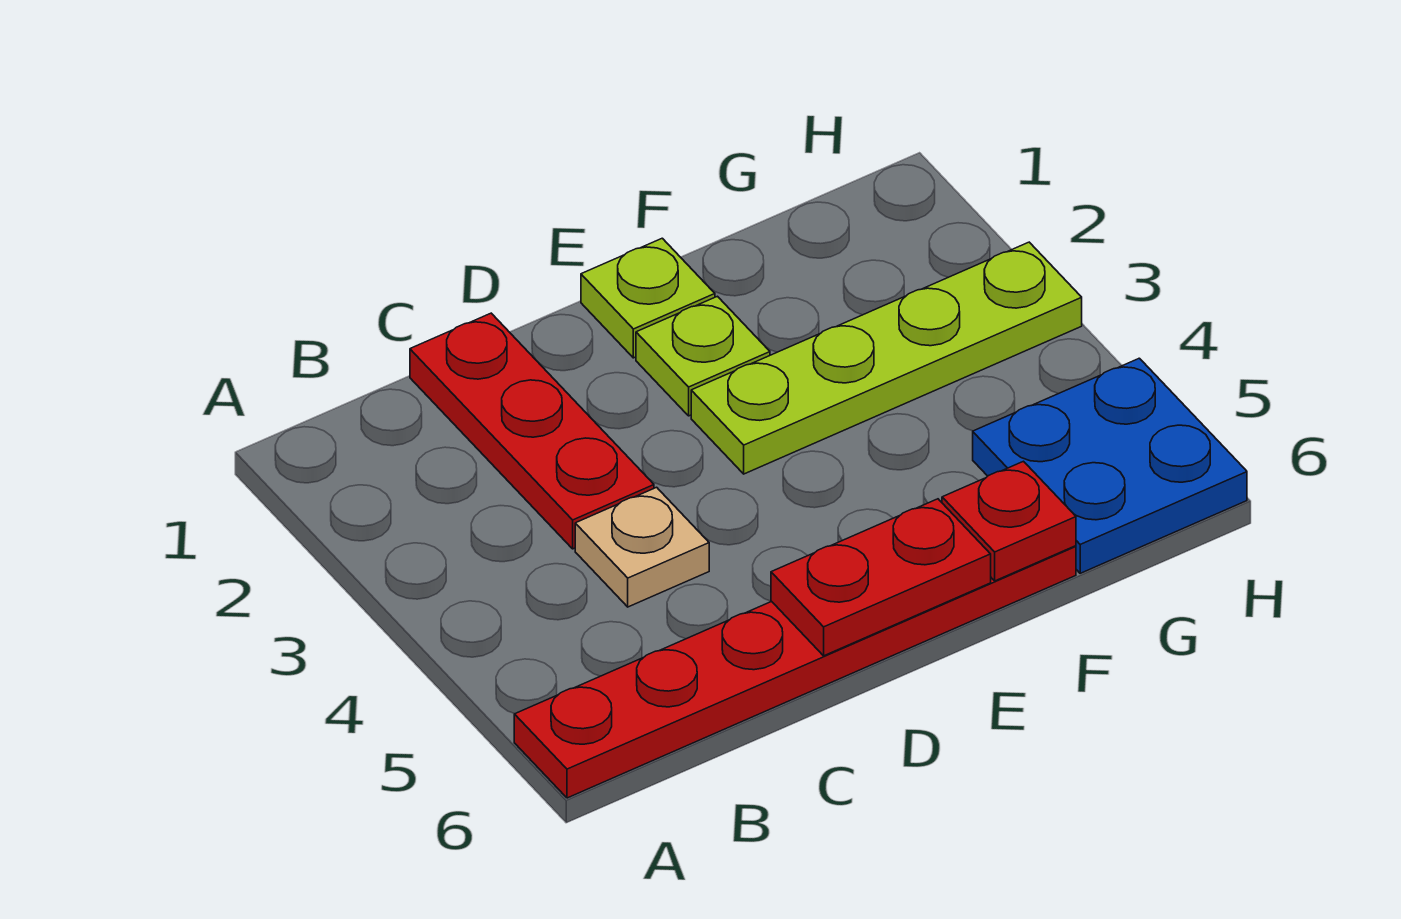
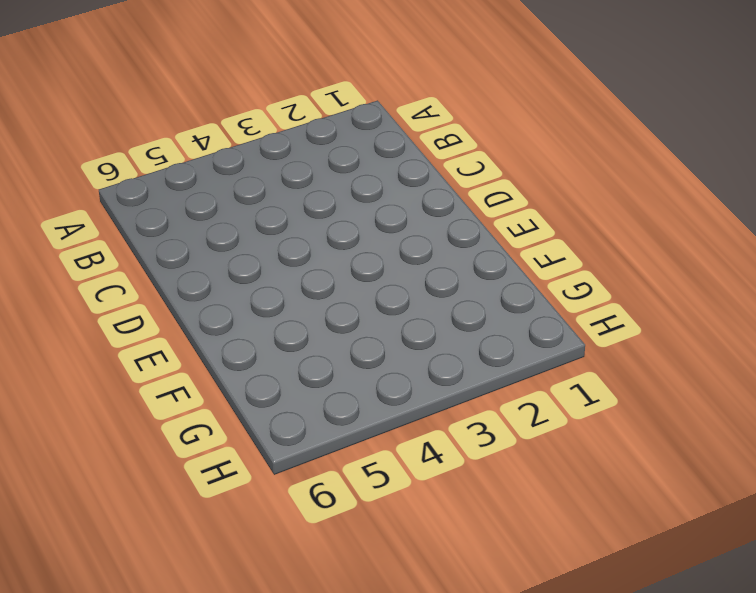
none -> red plate A6:F6 level 1
none -> red plate C1:C3 level 1

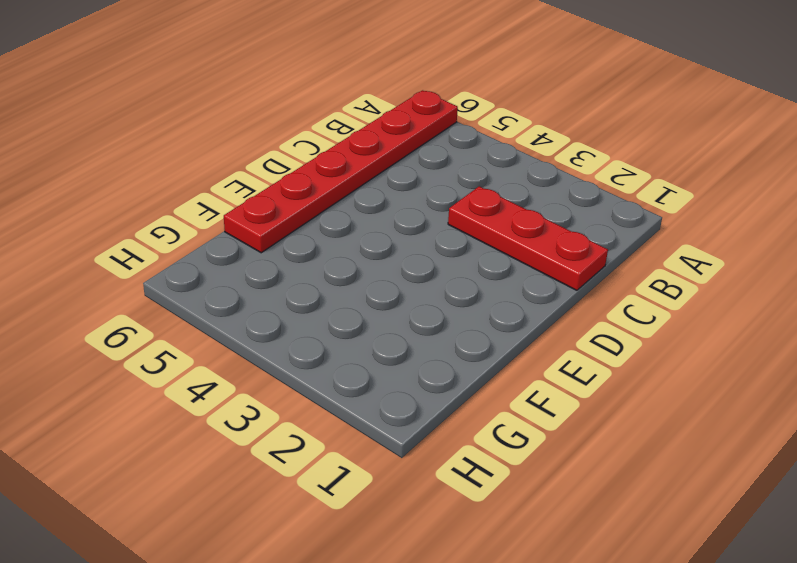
none -> tan plate C4 level 1
none -> lime plate E1 level 1

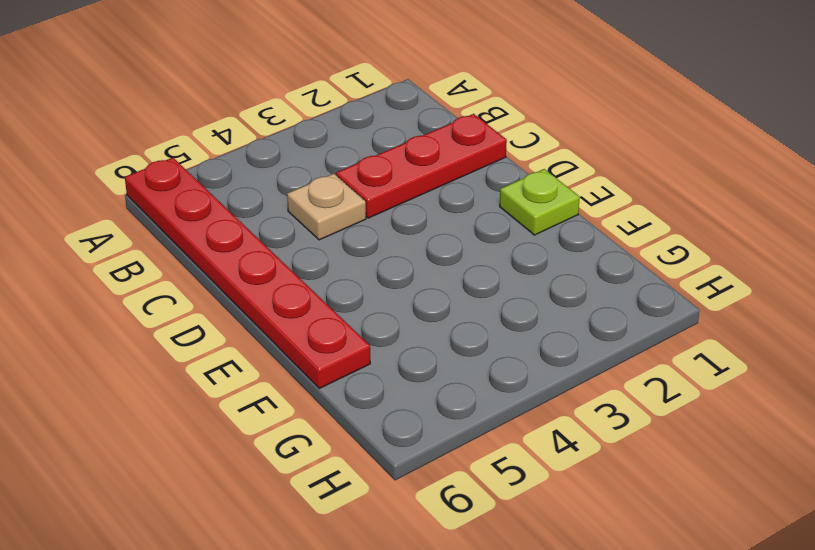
none -> lime plate E2 level 1
none -> lime plate E3:H3 level 1

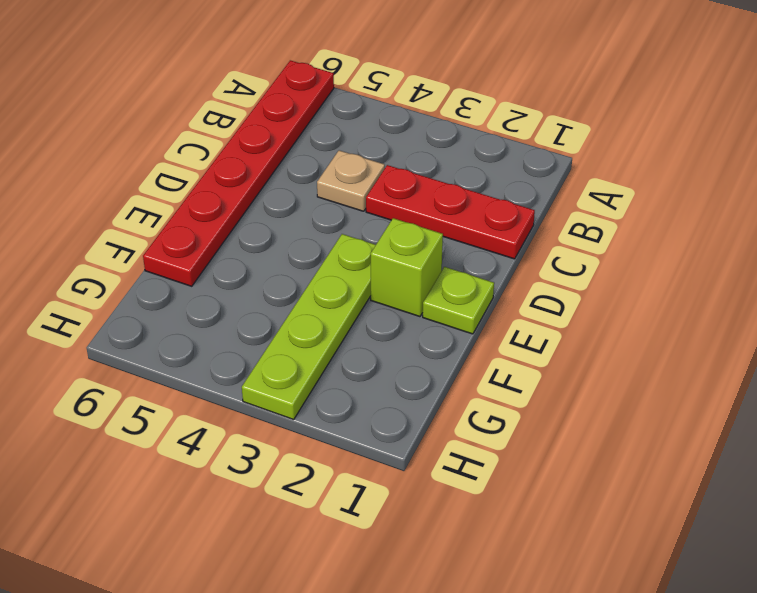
lime brick E2 level 1 -> lime plate E2 level 1
none -> blue plate G5:H6 level 1
none -> red plate D6:E6 level 2

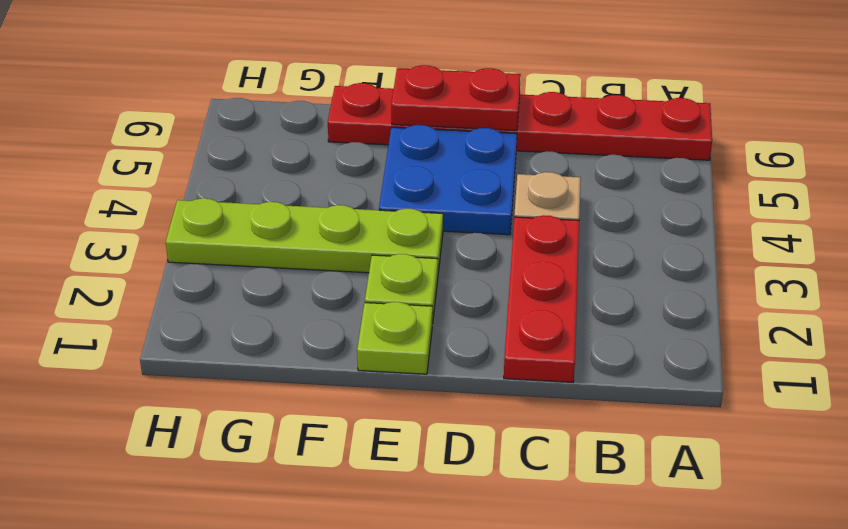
blue plate D4:E5 level 1 -> blue plate G5:H6 level 1
none -> red plate F6 level 2

